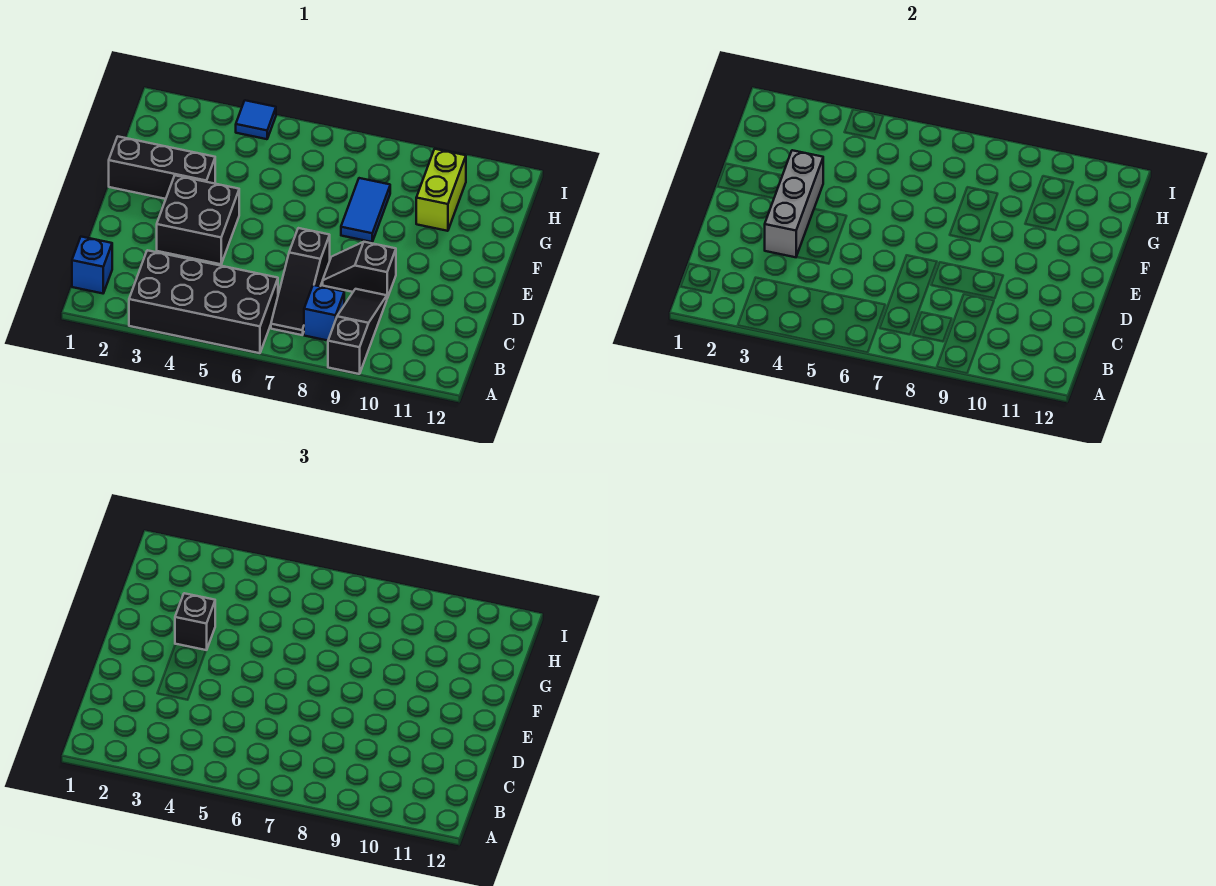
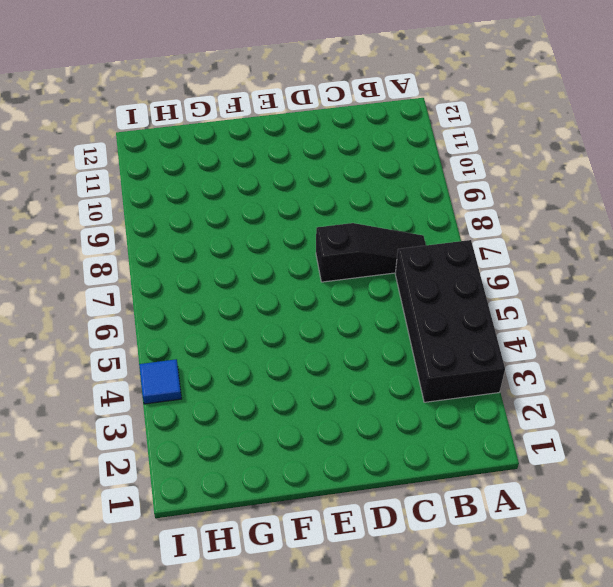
none -> black slope A9:C9 level 1 top A
none -> blue brick B1 level 1
none -> blue brick B8 level 1

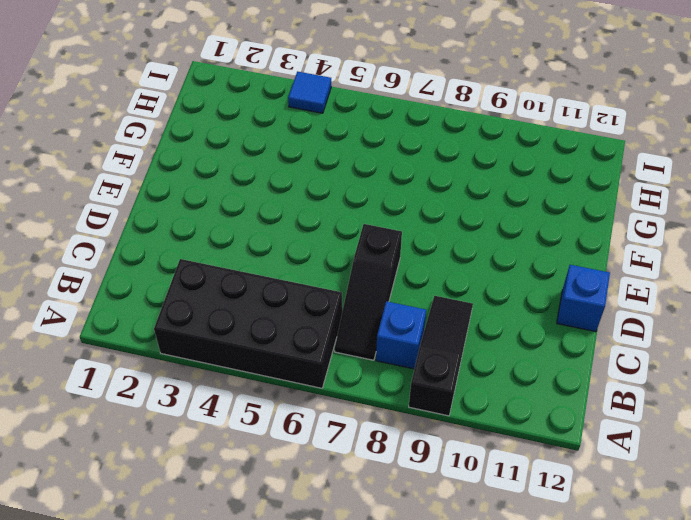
blue brick D12 level 1 -> blue brick B1 level 1
none -> black brick D3:E4 level 1
none -> black slope D8:D9 level 1 top 9
none -> black brick F1:F3 level 1

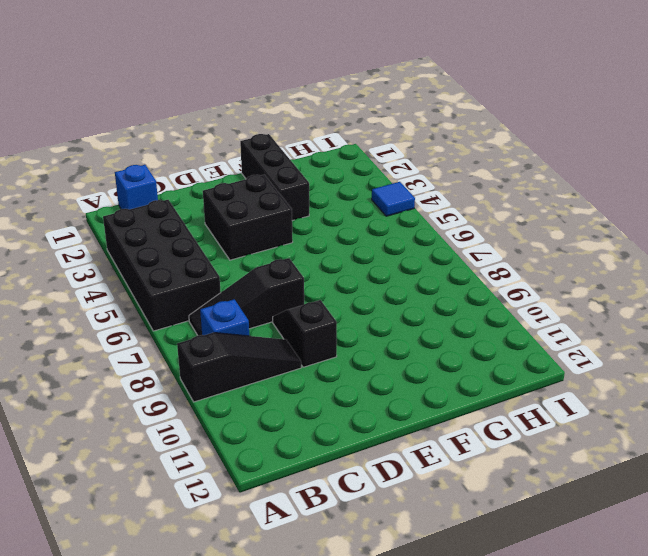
none -> blue tile F8:G8 level 1
none -> lime brick G10:H10 level 1
none -> grey brick D3:F3 level 2

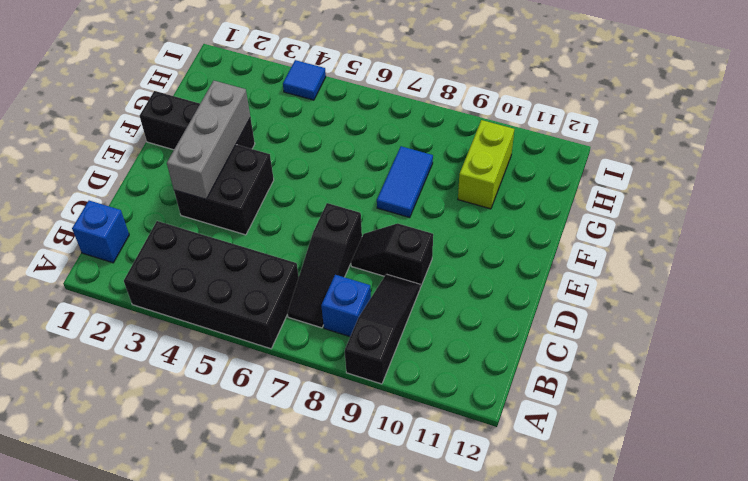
none -> black brick F3 level 3

